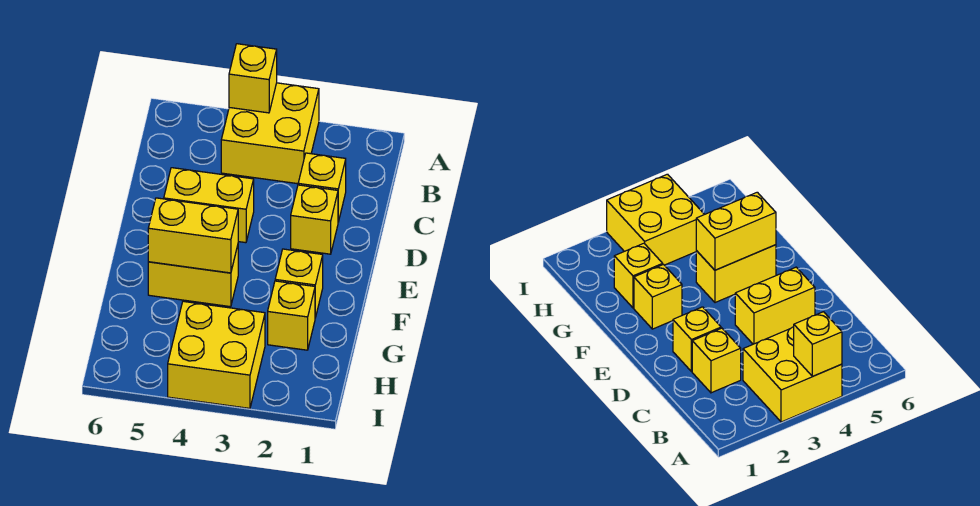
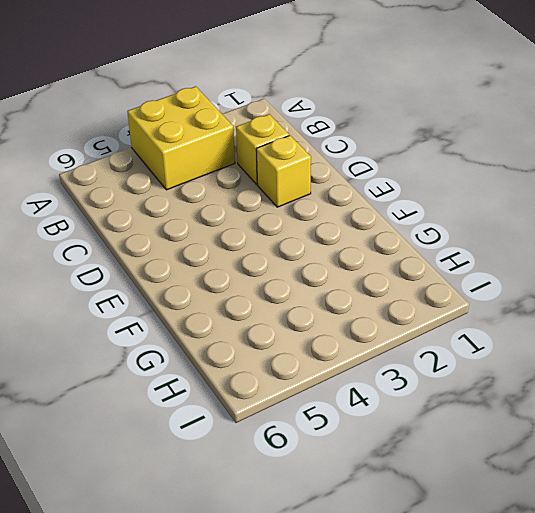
none -> yellow brick D4:D5 level 1
none -> yellow brick F2 level 1

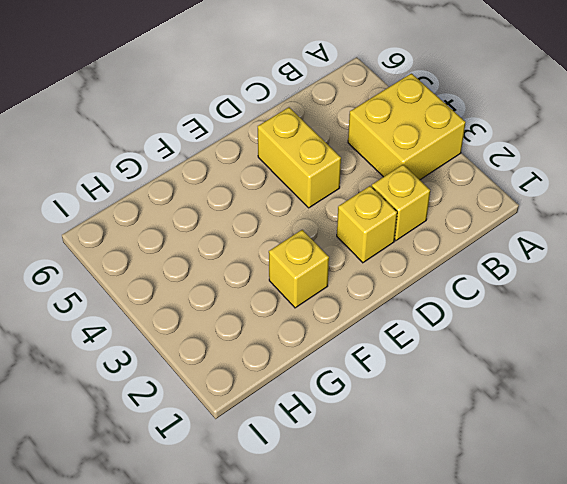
none -> yellow brick F4:F5 level 1
none -> yellow brick G2 level 1

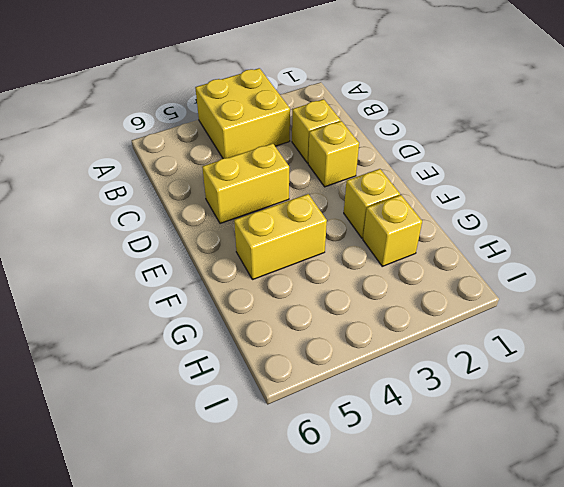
none -> yellow brick H3:I4 level 1
none -> yellow brick A4 level 2

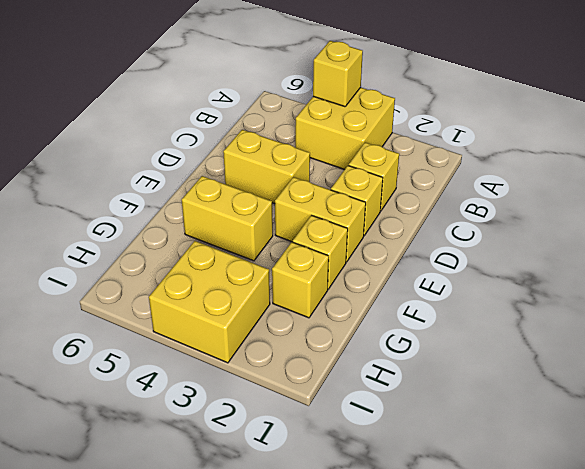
yellow brick E2:E3 level 1 -> yellow brick F4:F5 level 2

